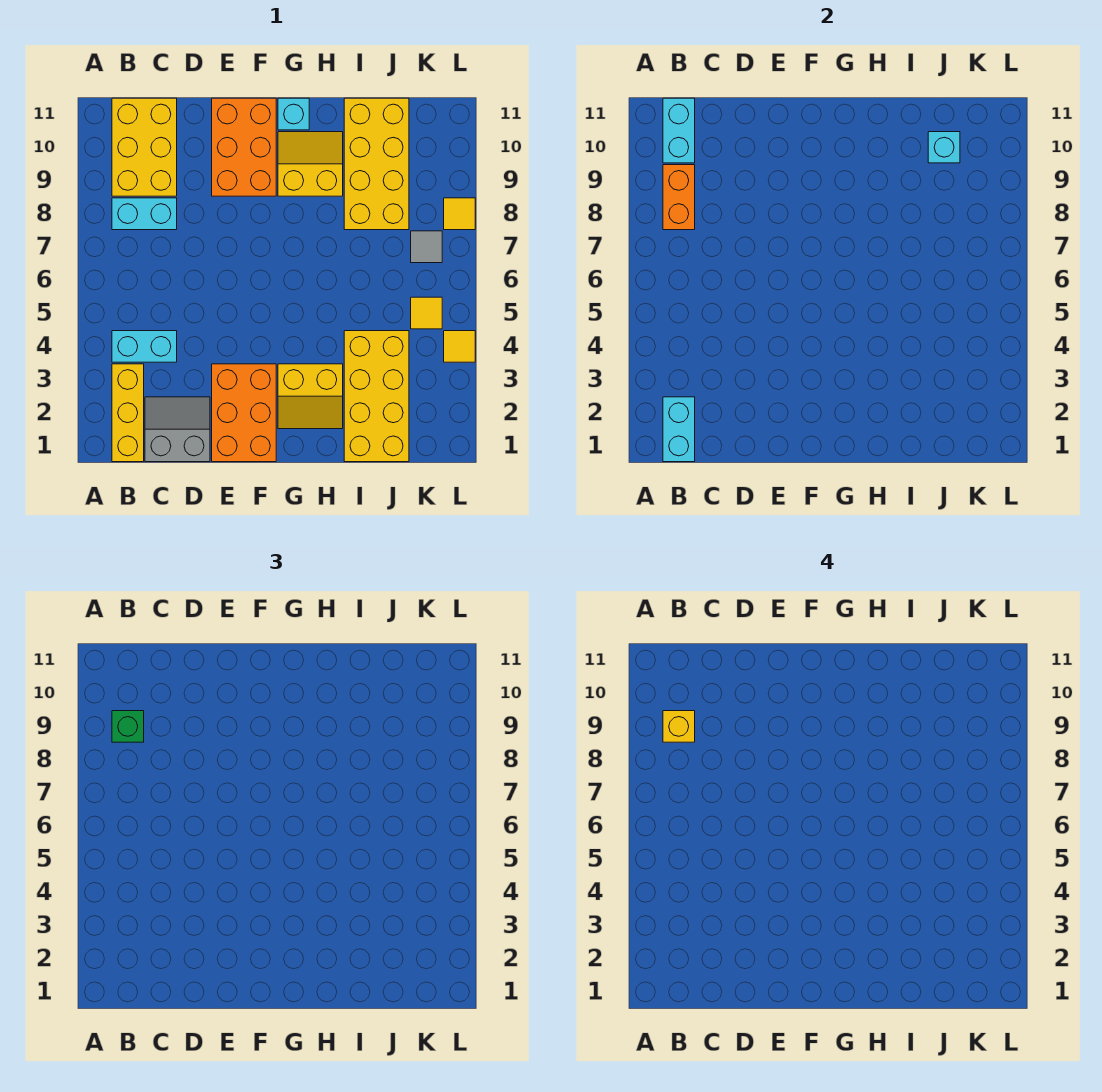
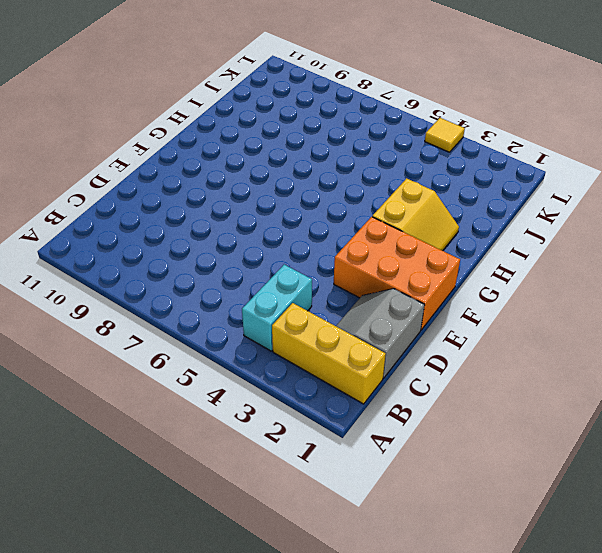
none -> cyan brick B8:C8 level 1
none -> yellow brick B9:C11 level 1
none -> orange brick E9:F11 level 1

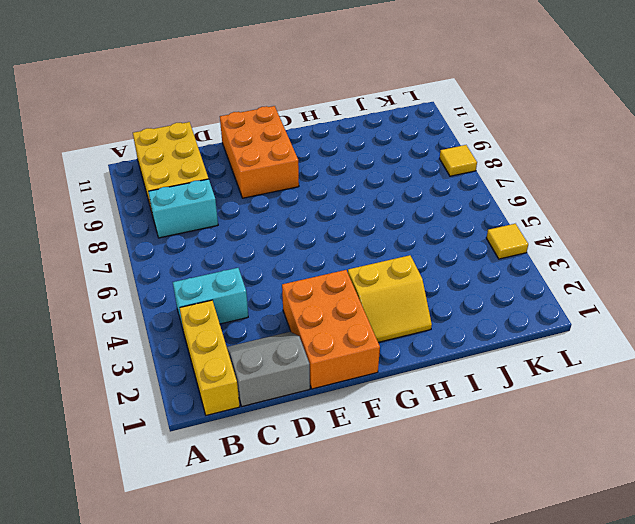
none -> yellow slope G9:H10 level 1 top 9
none -> cyan brick G11 level 1
none -> yellow brick I1:J4 level 1

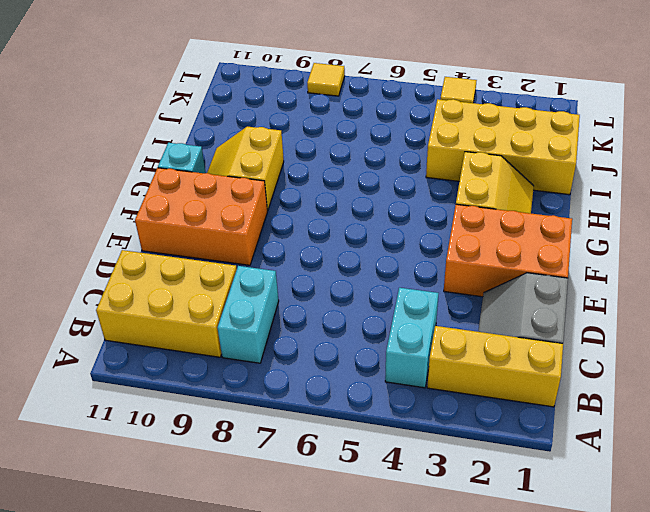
none -> yellow brick I8:J11 level 1
none -> yellow tile K5 level 1
none -> grey tile K7 level 1

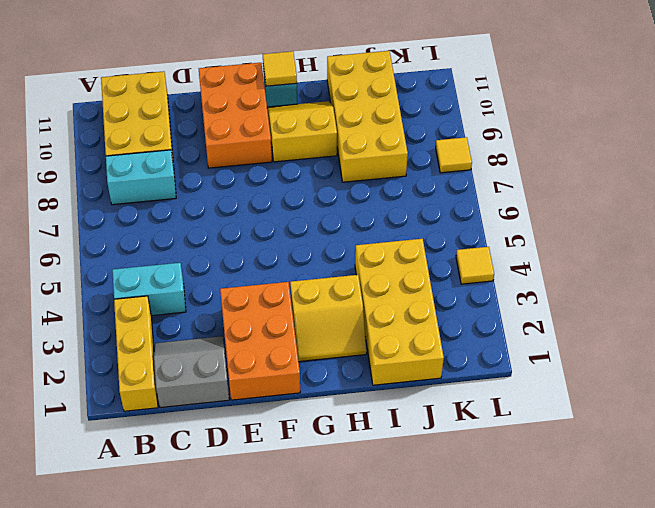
yellow tile G11 level 2 -> yellow tile K5 level 1
none -> grey tile K7 level 1
none -> cyan brick B1:B2 level 2
none -> orange brick B8:B9 level 2

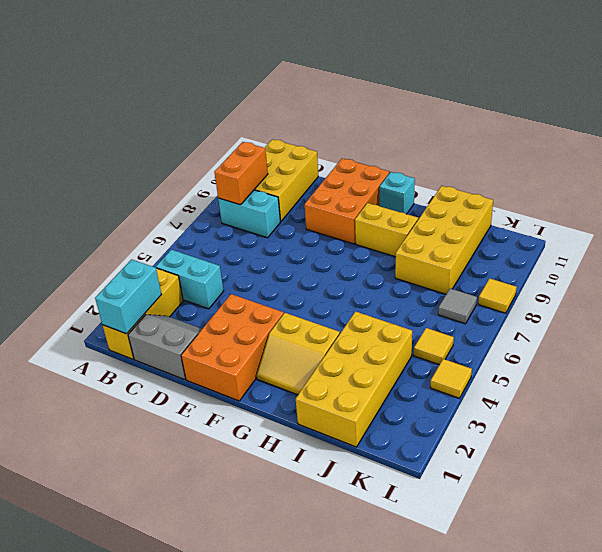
none -> cyan brick B10:B11 level 2
none -> cyan brick J10 level 2
none -> green brick B9 level 3

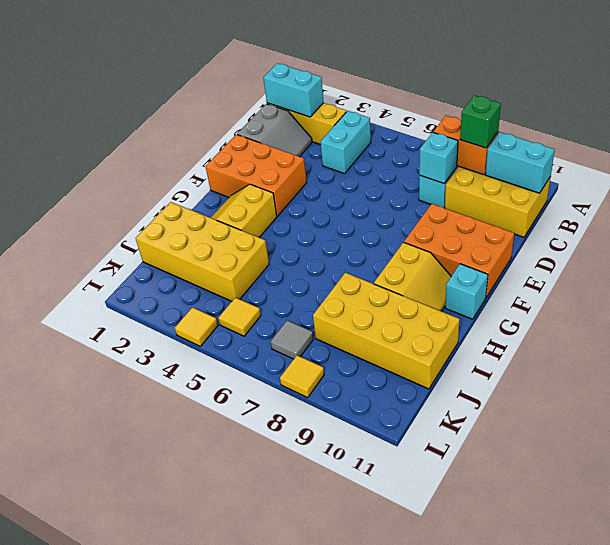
cyan brick C8 level 2 -> cyan brick J10 level 2
none -> yellow brick B9 level 4

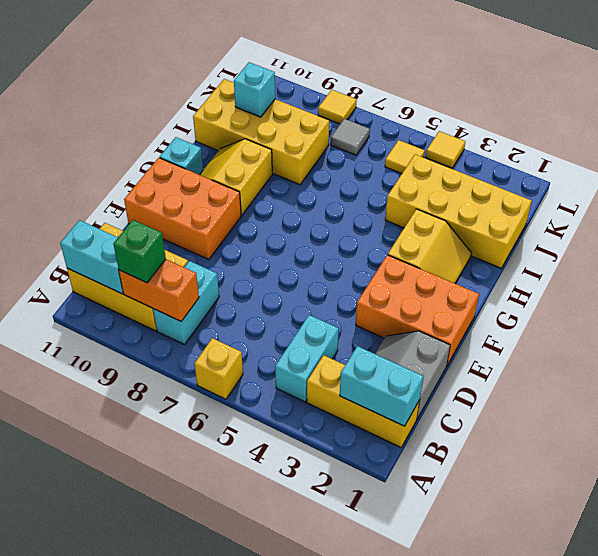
yellow brick A6 level 1 -> yellow brick B9 level 4

